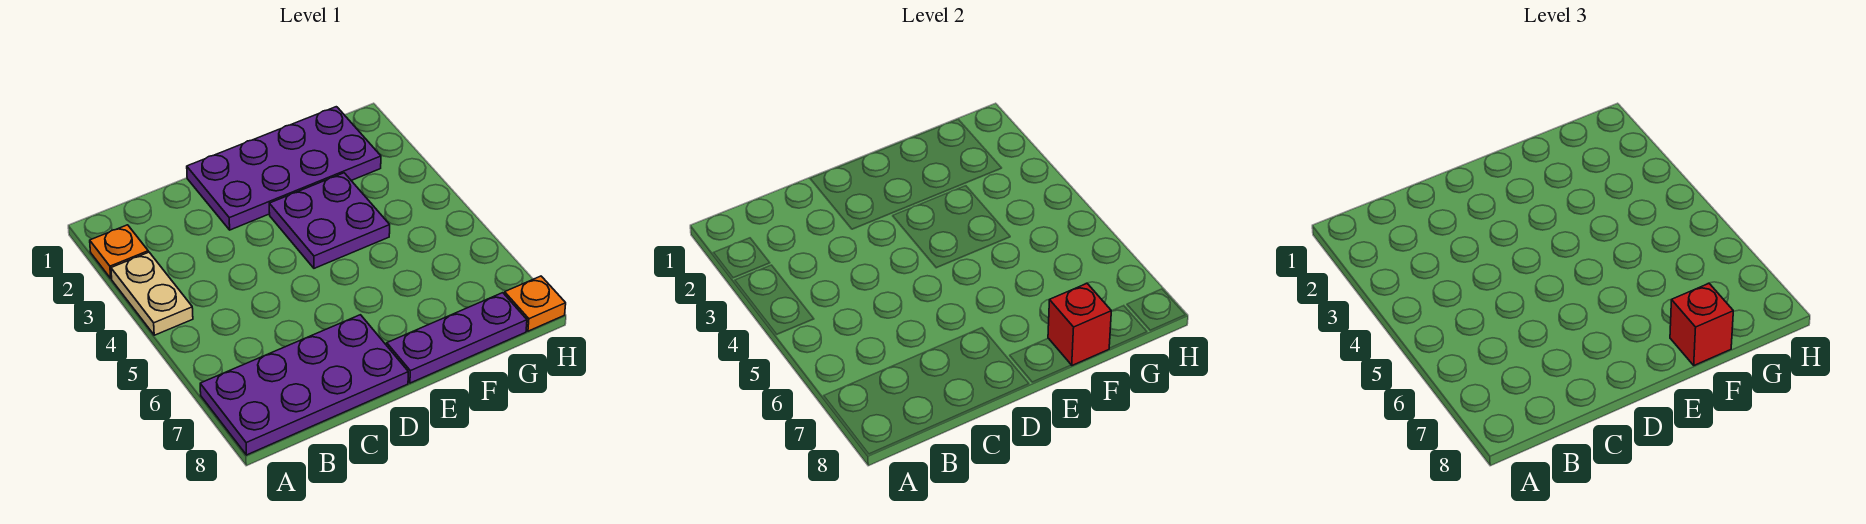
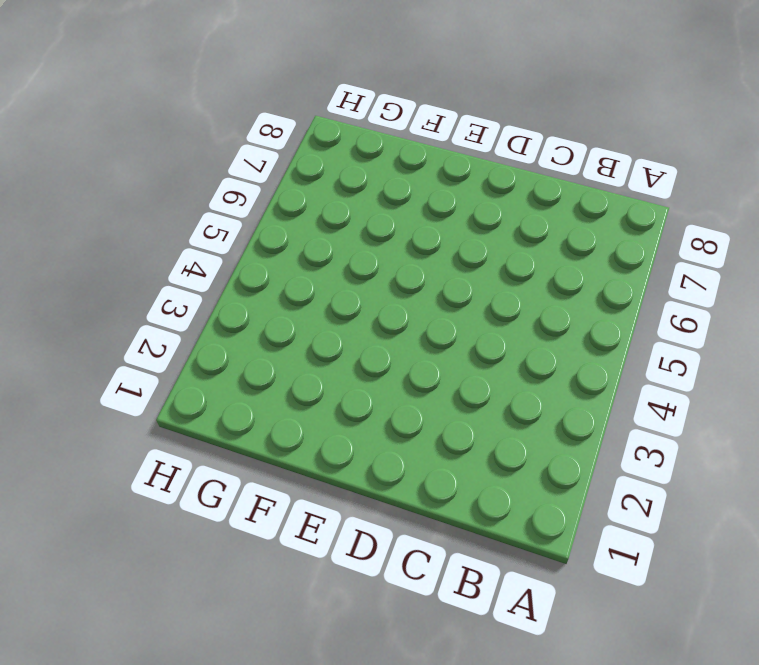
none -> orange plate A2 level 1
none -> tan plate A3:A4 level 1

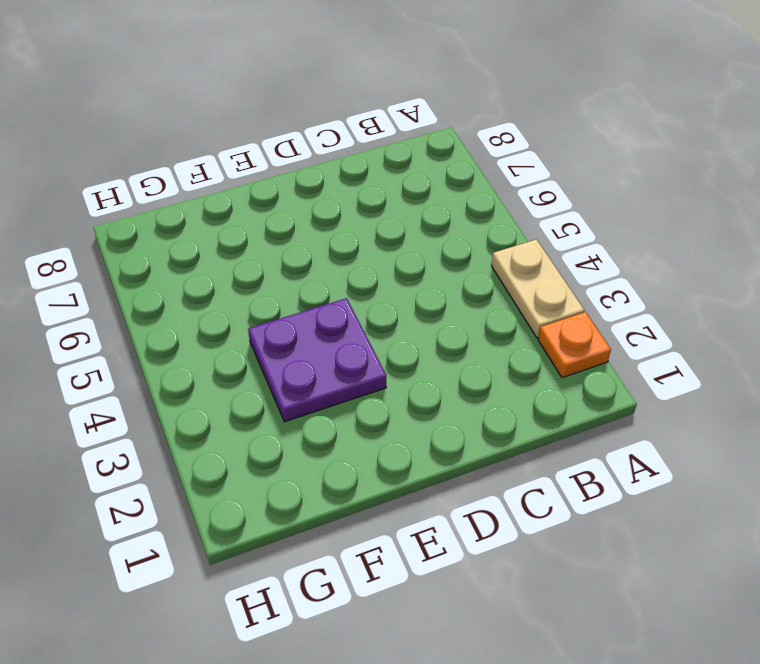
none -> purple plate A7:D8 level 1
none -> purple plate D1:G2 level 1

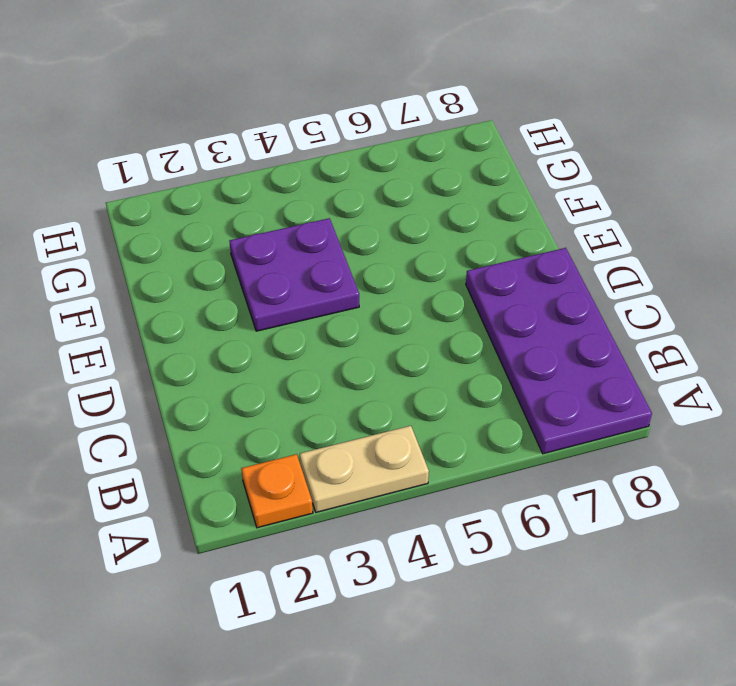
none -> purple plate D1:G2 level 1
none -> purple plate E8:G8 level 1

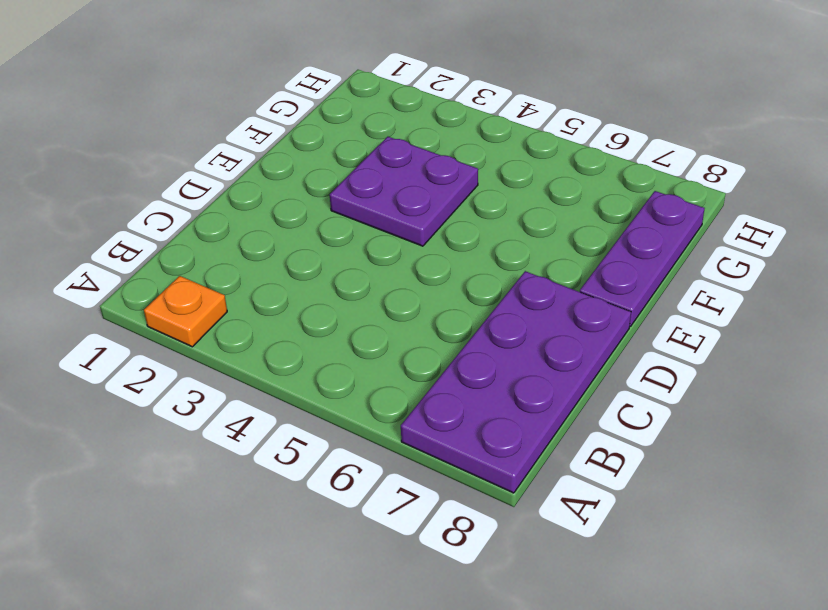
none -> tan plate A3:A4 level 1
none -> purple plate D1:G2 level 1

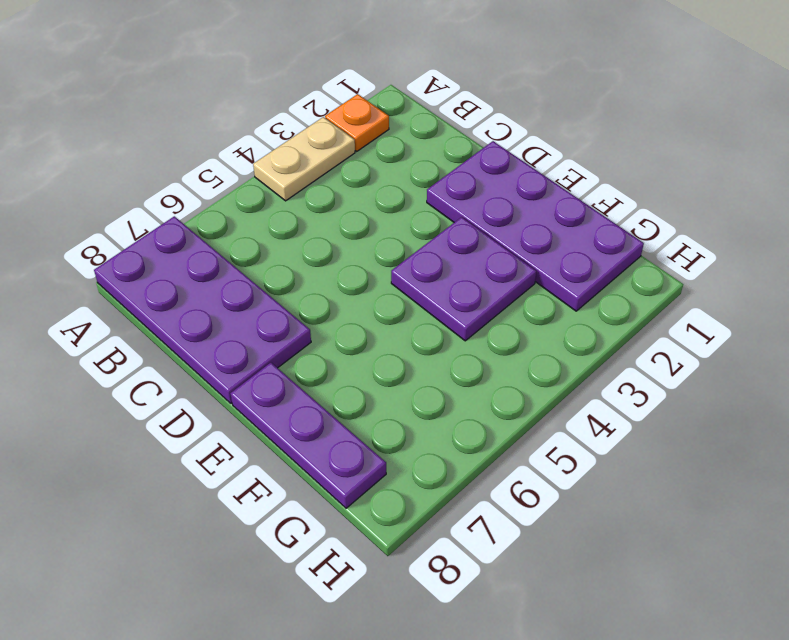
none -> orange plate H8 level 1
none -> red brick F8 level 2

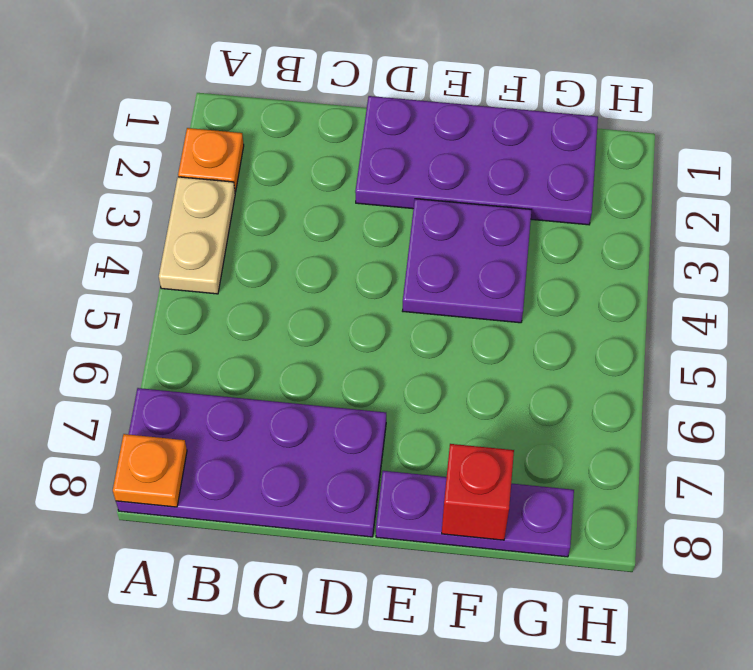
orange plate A8 level 2 -> orange plate H8 level 1
none -> red brick F8 level 3

